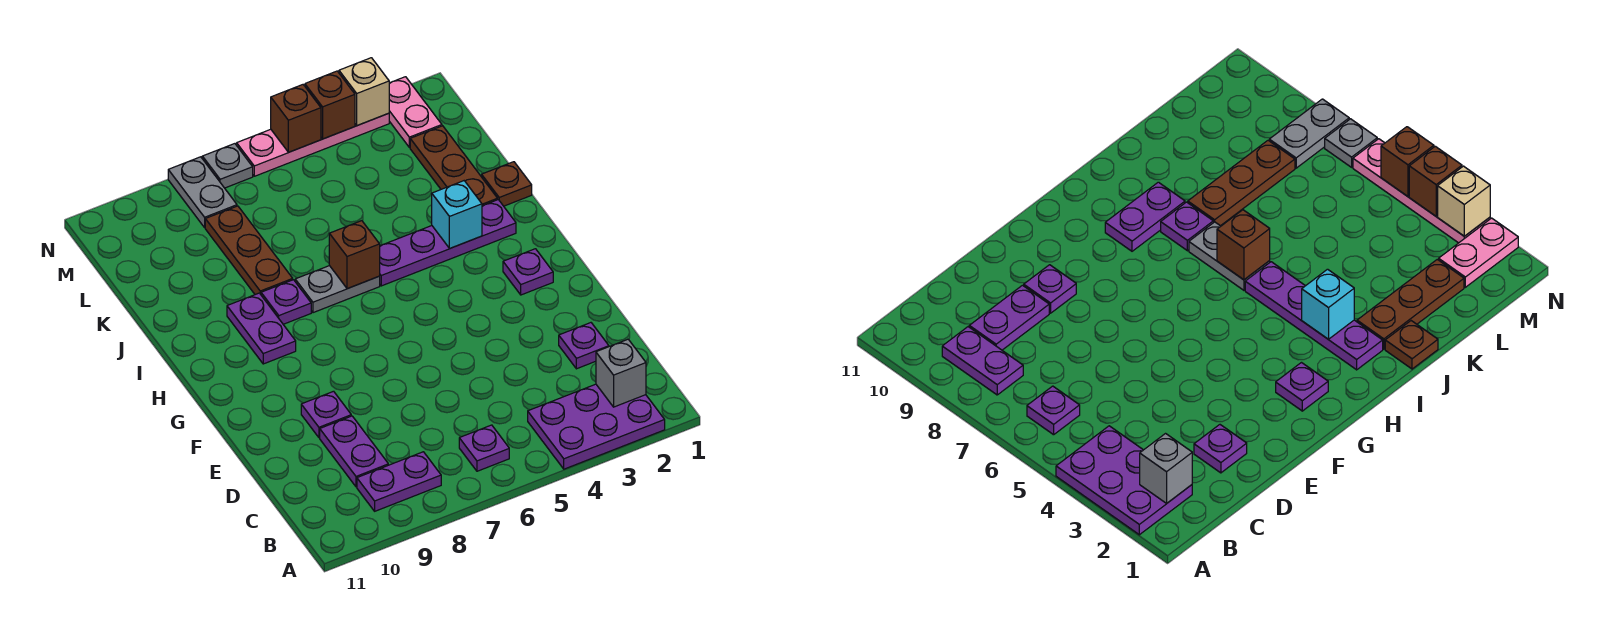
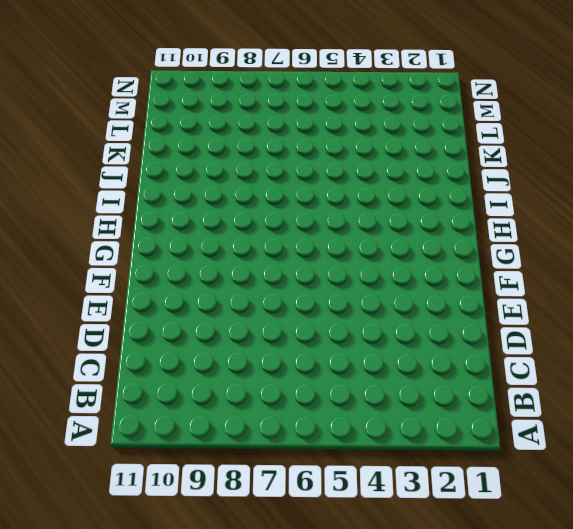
none -> purple plate A2:B4 level 1
none -> purple plate B6 level 1
none -> purple plate B8:B9 level 1

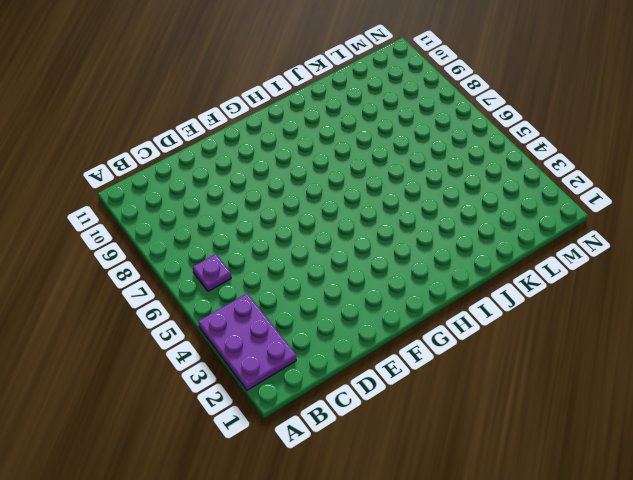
none -> purple plate B8:B9 level 1
none -> purple plate C9:D9 level 1
none -> purple plate D2 level 1

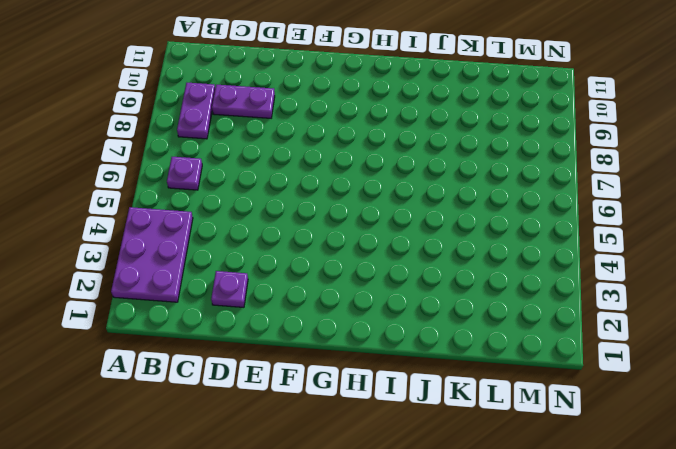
none -> purple plate E9 level 1
none -> purple plate G2 level 1
none -> purple plate H9:I9 level 1

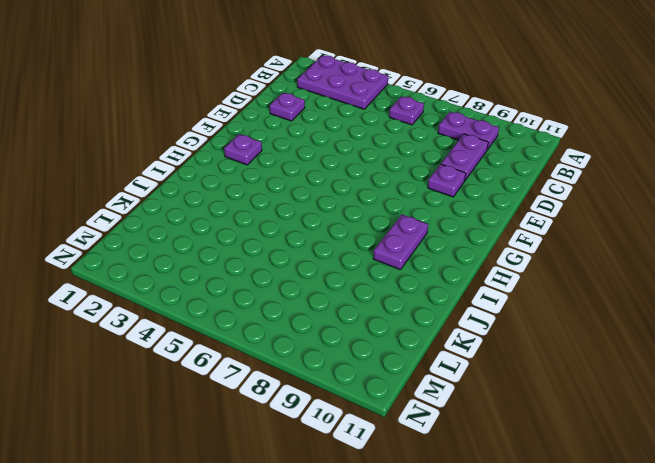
none -> purple plate I2:I5 level 1
none -> grey plate I6:I7 level 1
none -> purple plate I8 level 1

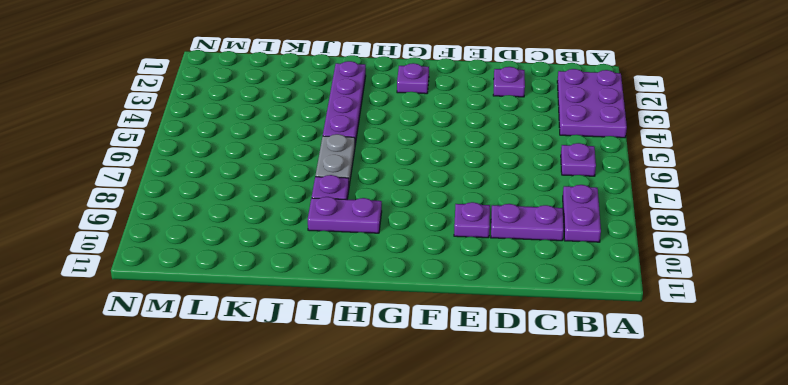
none -> brown plate J1 level 1
none -> brown plate J2:L2 level 1
none -> brown plate J8:L8 level 1

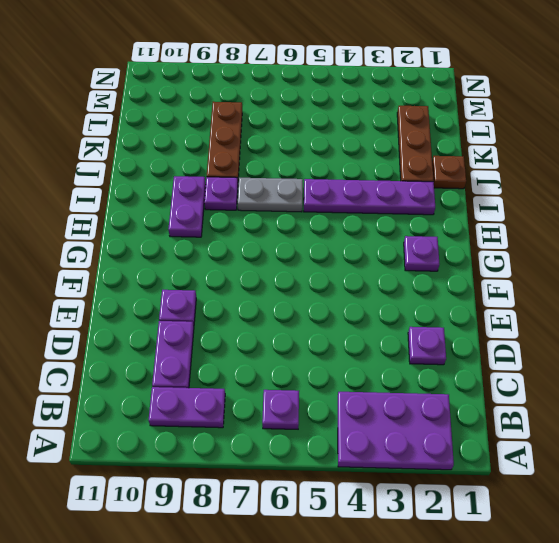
none -> pink plate M2:N2 level 1
none -> grey plate M8:N8 level 1
none -> pink plate N3:N6 level 1

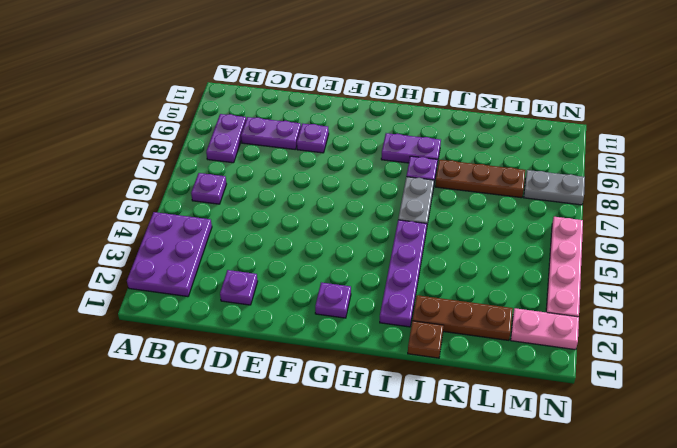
none -> grey plate N7 level 1
none -> grey brick B2 level 2
none -> cyan brick I3 level 2

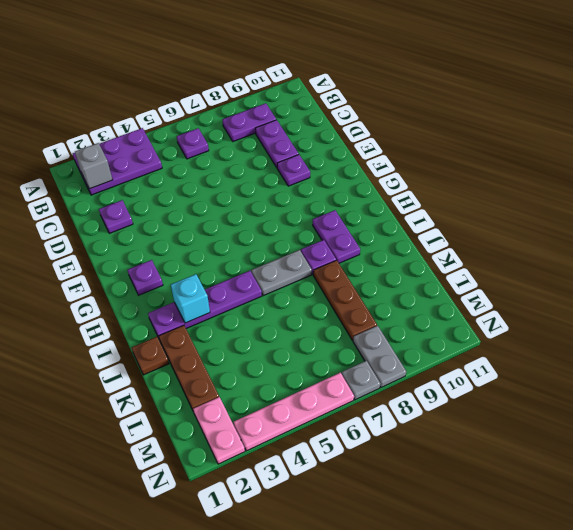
none -> brown brick I6 level 2
none -> tan brick N3 level 2
none -> brown brick N4 level 2

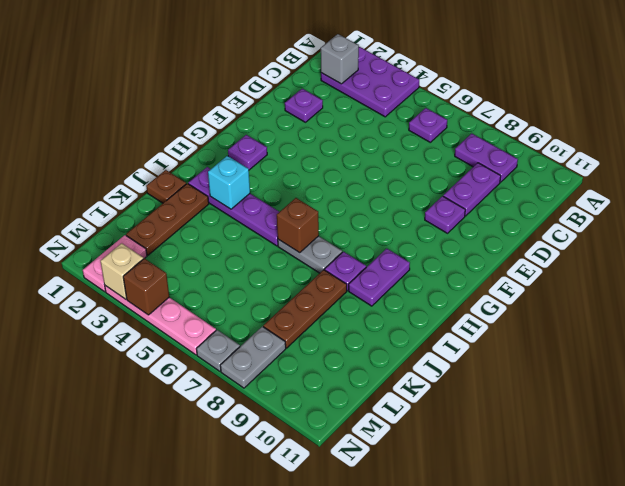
none -> brown brick N5 level 2

